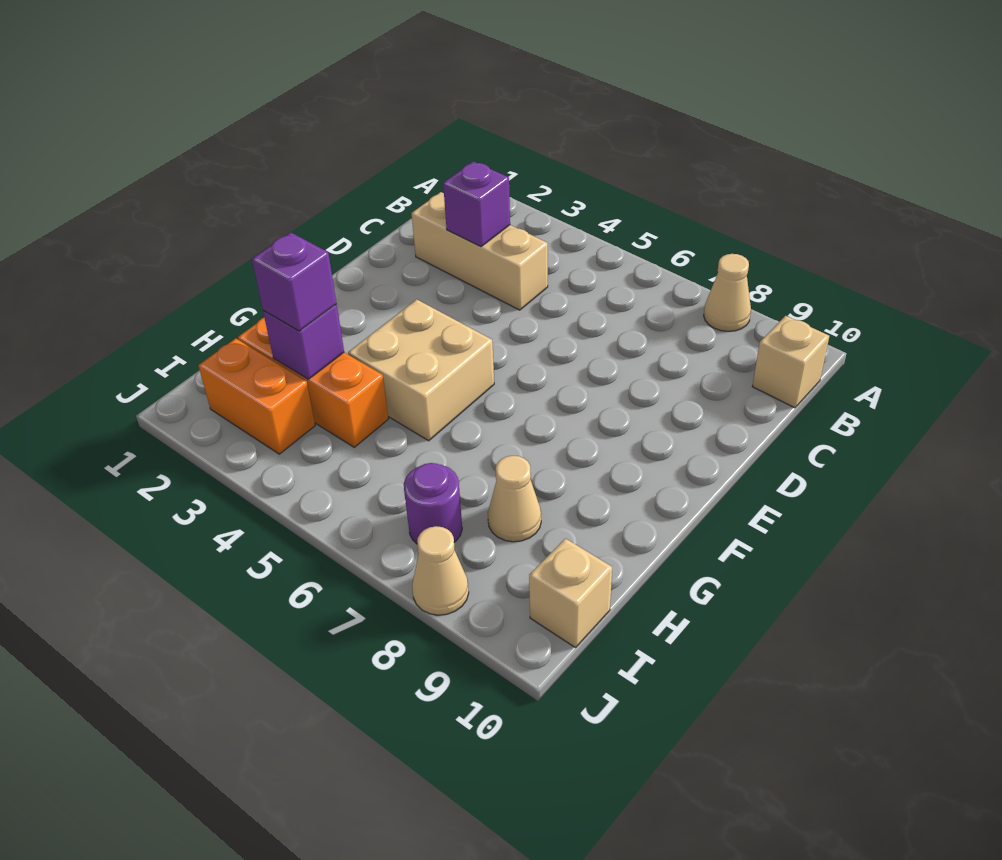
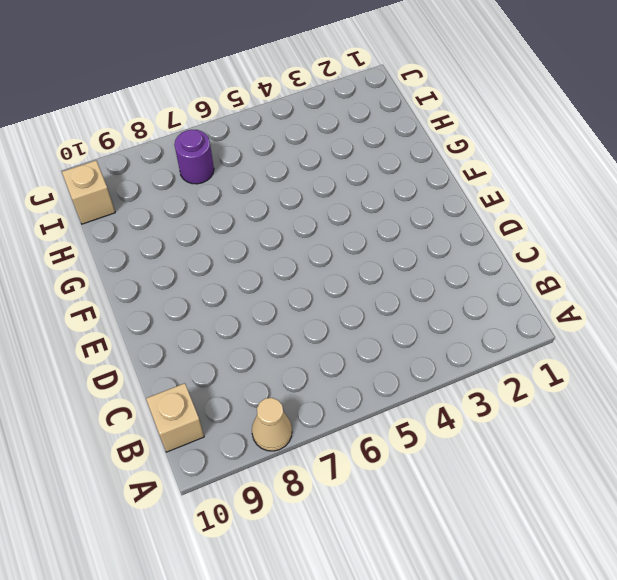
none -> tan brick C2:C4 level 1
none -> tan brick F4:G5 level 1
none -> orange brick H2:H4 level 1

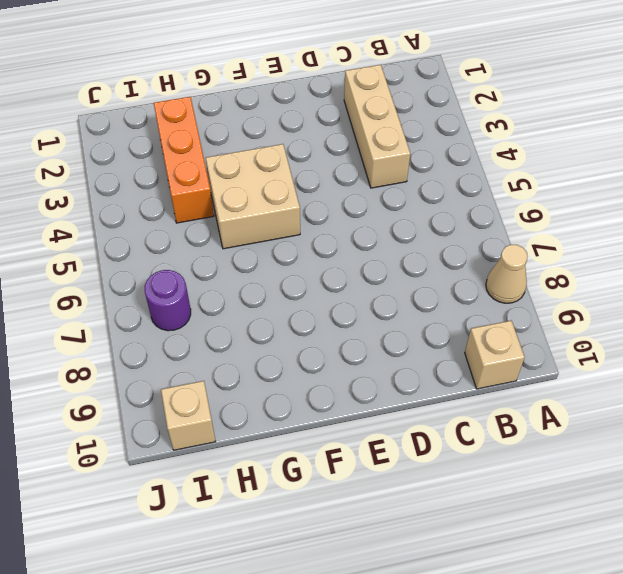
none -> tan cone H8 level 1
none -> orange brick I2:I3 level 1
none -> tan cone J8 level 1

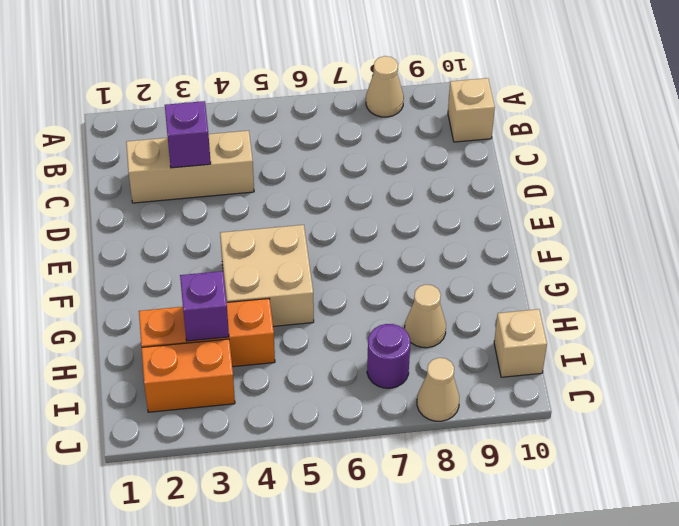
none -> purple brick H3 level 3

